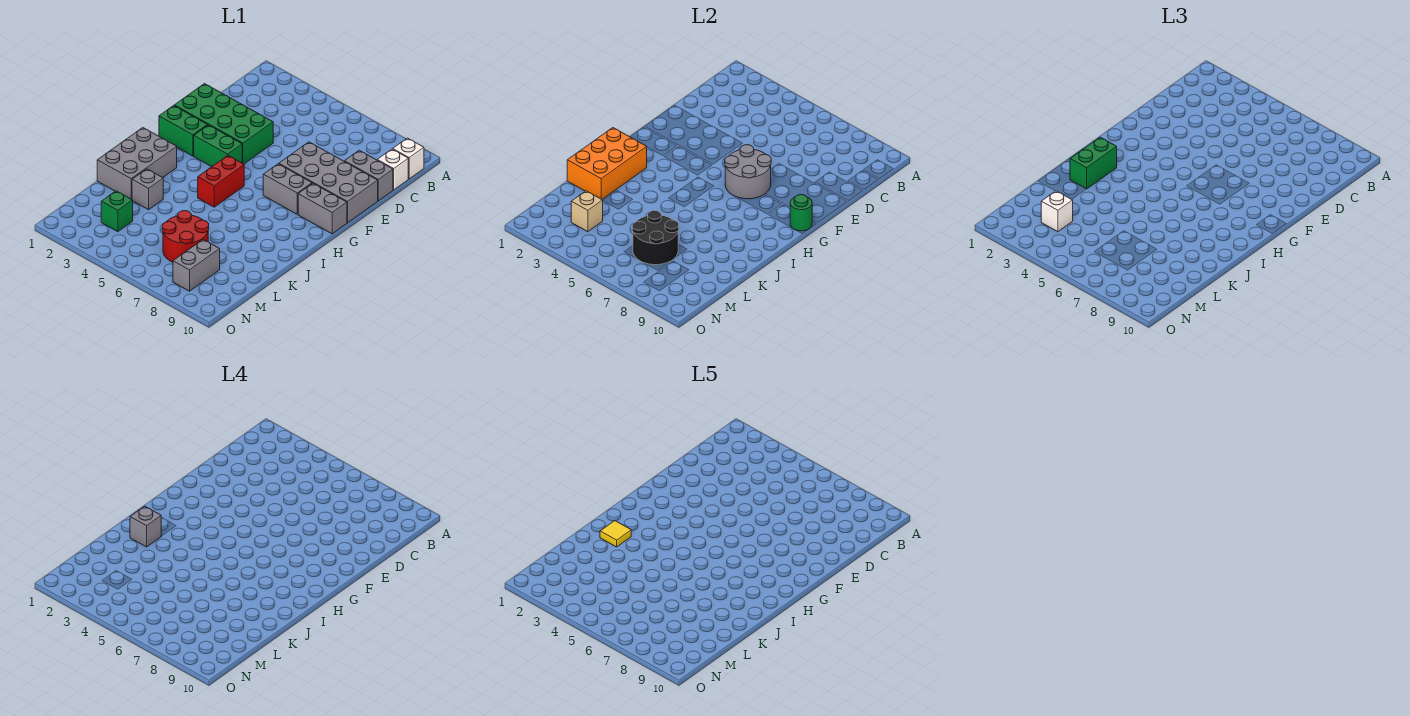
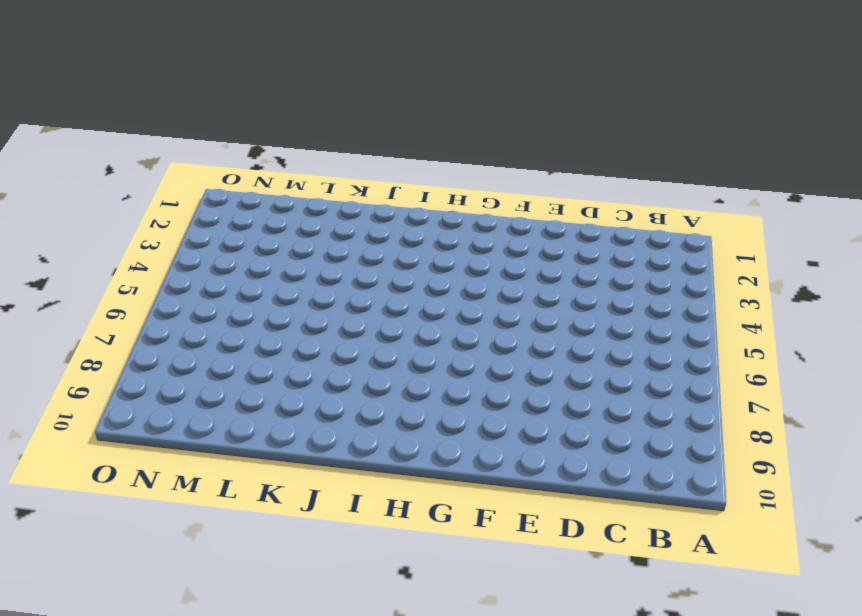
none -> white brick B10 level 1
none -> white brick C10 level 1
none -> grey brick D9:D10 level 1

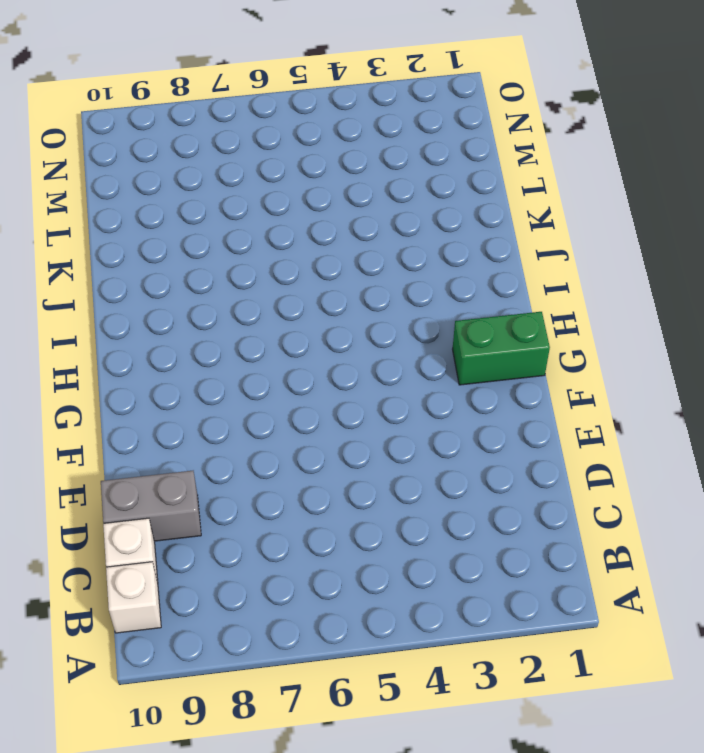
none -> green brick E1:F4 level 1
none -> grey brick E7:F10 level 1
none -> green brick G3:G4 level 1

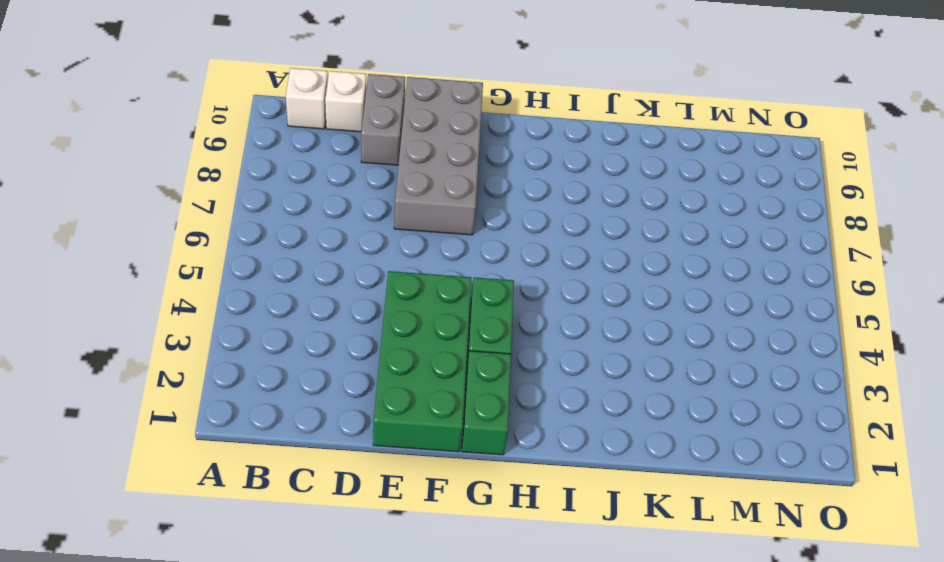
none -> grey brick G7:G8 level 1
none -> grey brick G9:G10 level 1
none -> red brick H5:I5 level 1

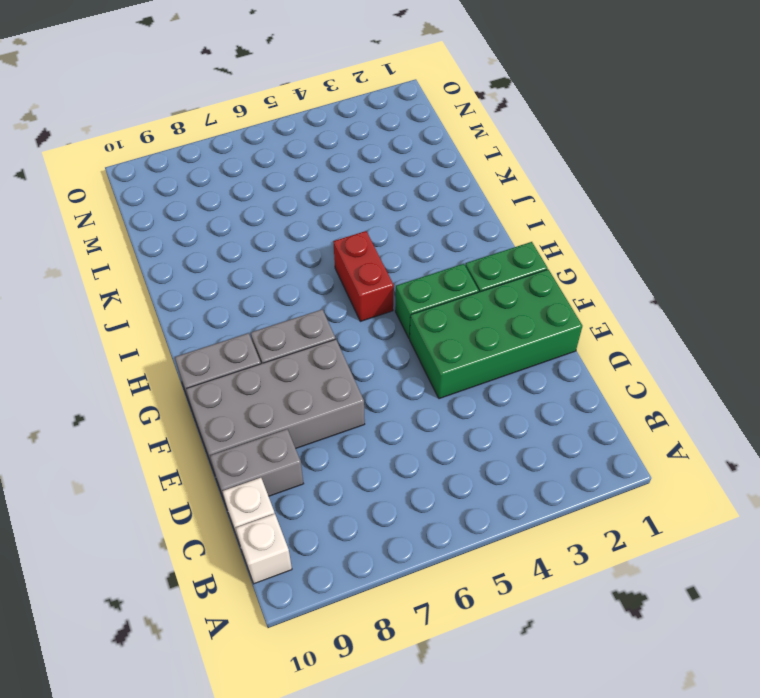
none -> grey brick I1:K2 level 1
none -> grey brick K3 level 1
none -> red round brick L6:M7 level 1

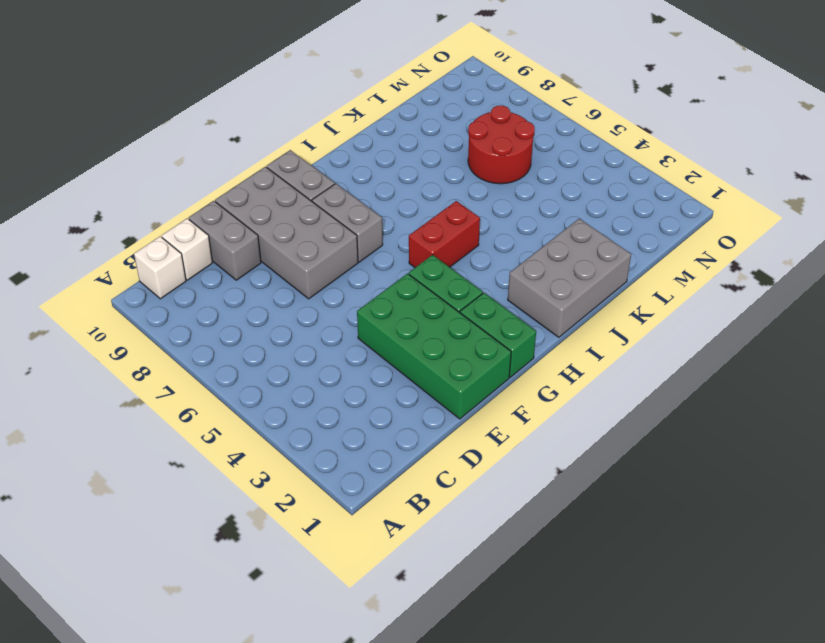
none -> grey brick K3 level 1
none -> green brick M3 level 1
none -> grey brick M8:N8 level 1

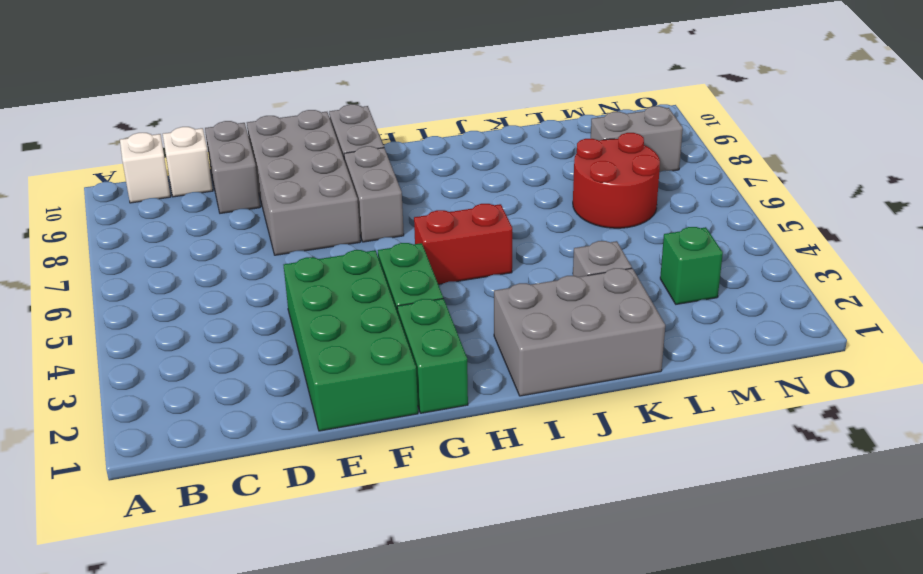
none -> grey round brick F6:G7 level 2
none -> green round brick G10 level 2
none -> orange brick I1:K2 level 2

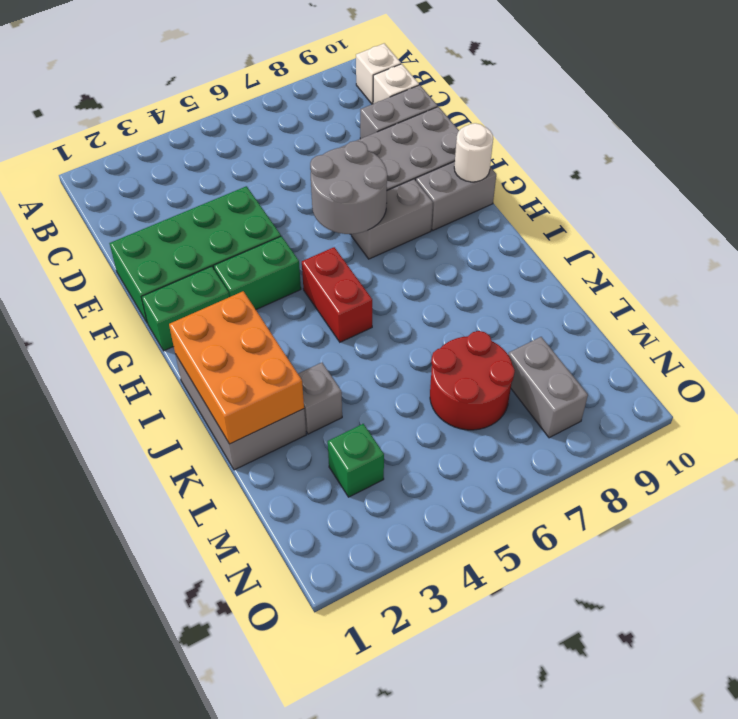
white round brick G10 level 2 -> green round brick G10 level 2
none -> black round brick L6:M7 level 2
none -> tan brick M3 level 2
none -> green brick I2:J2 level 3

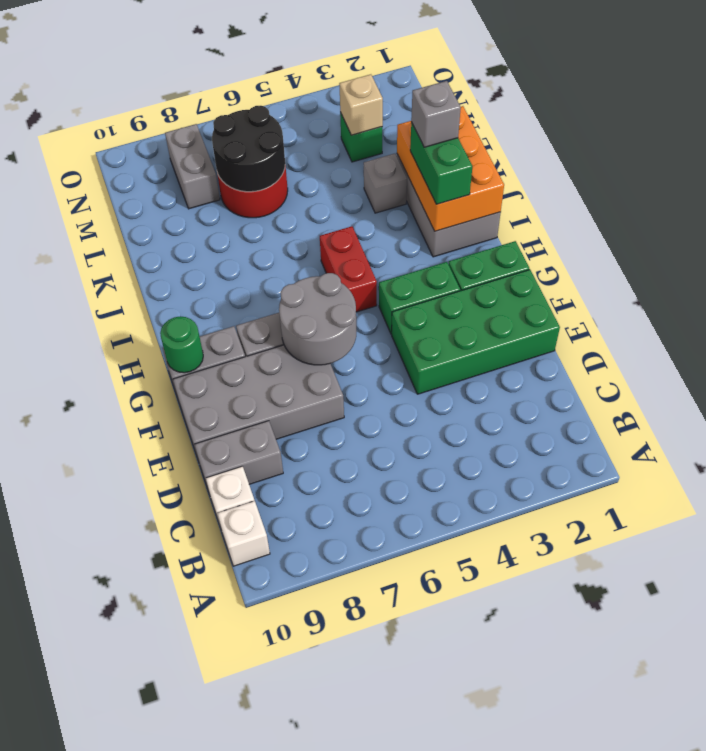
none -> white brick M3 level 3
none -> yellow tile J2 level 5

